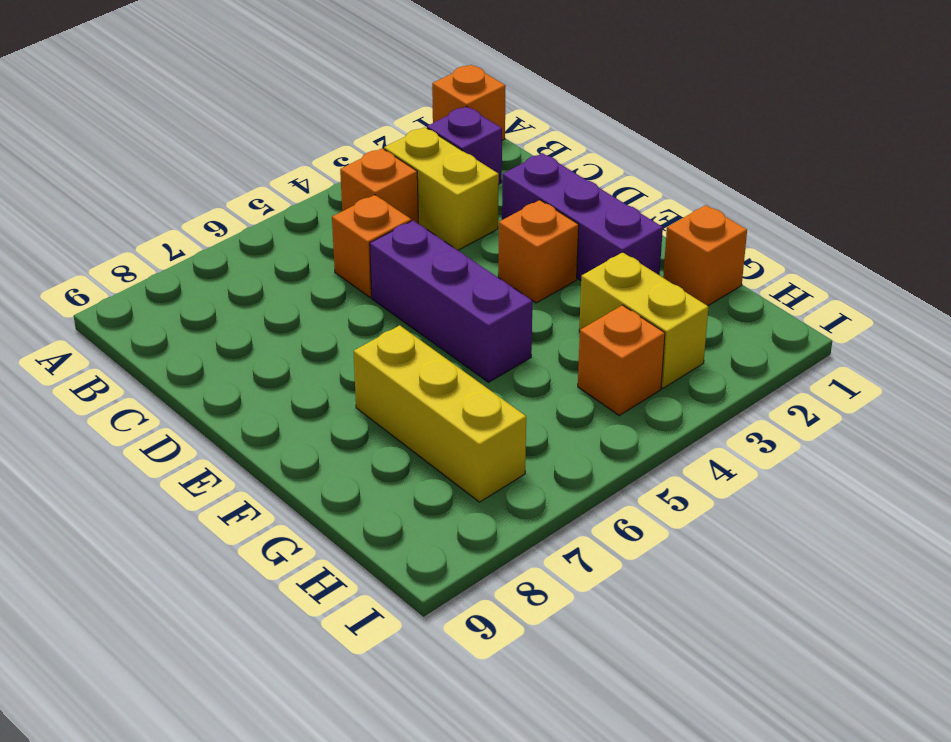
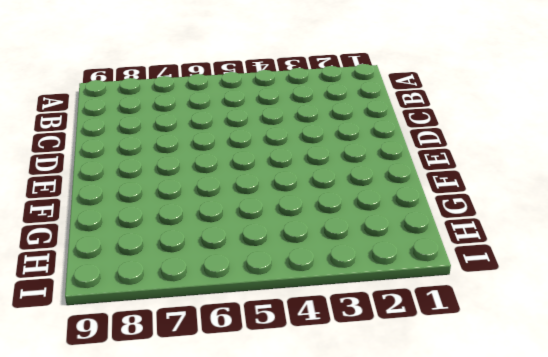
none -> orange brick A1 level 1
none -> purple brick B2 level 1
none -> yellow brick B3:C3 level 1

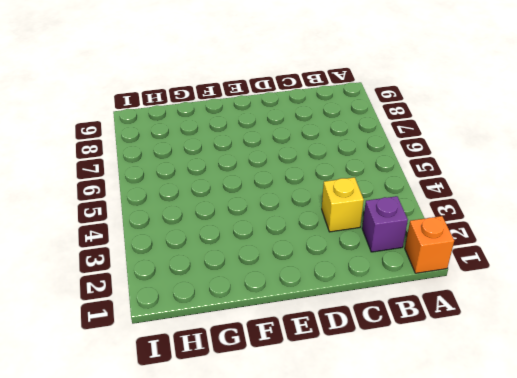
yellow brick C3 level 1 -> yellow brick B3:C3 level 1
none -> orange brick B4 level 1
none -> orange brick C5 level 1
none -> purple brick D2:F2 level 1

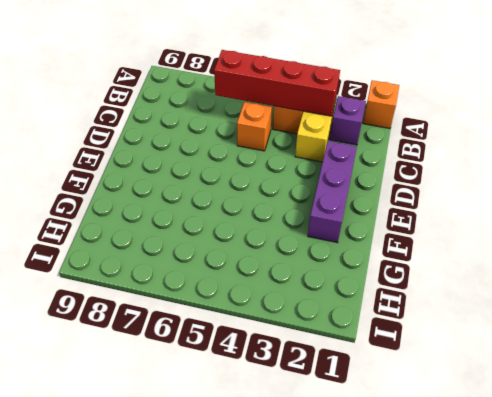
red brick B3:B6 level 2 -> none
none -> purple brick D5:F5 level 1
none -> orange brick E3 level 1
none -> yellow brick F7:H7 level 1

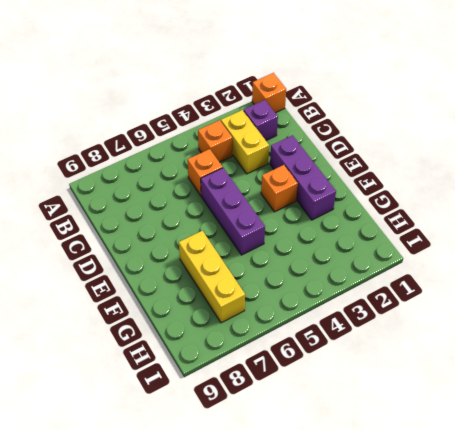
none -> orange brick G1 level 1
none -> yellow brick G3:H3 level 1
none -> orange brick H4 level 1

